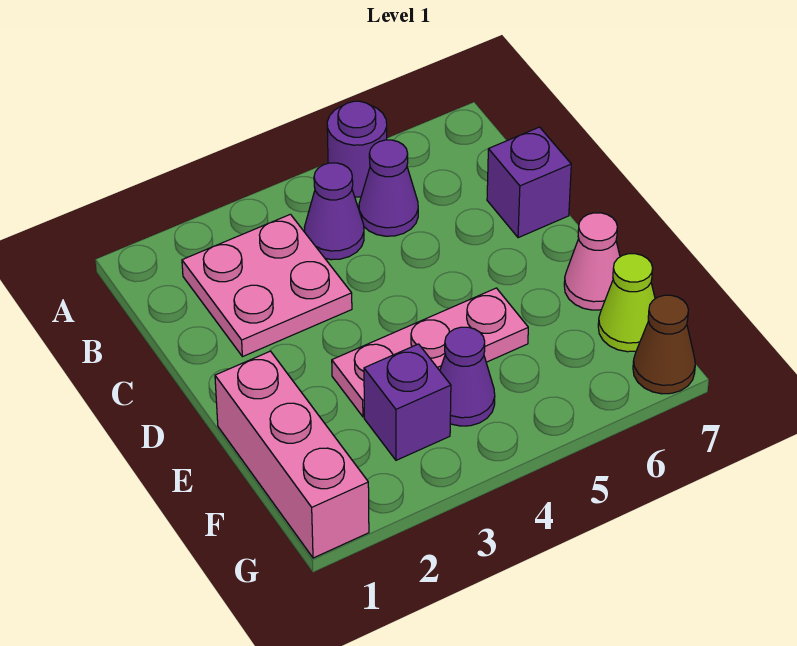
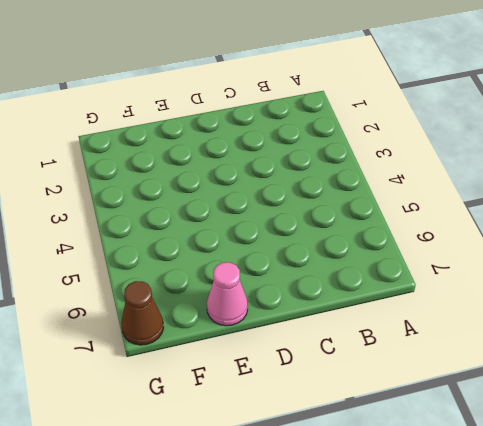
none -> purple round brick A5 level 1
none -> pink plate B2:C3 level 1
none -> purple cone B4 level 1

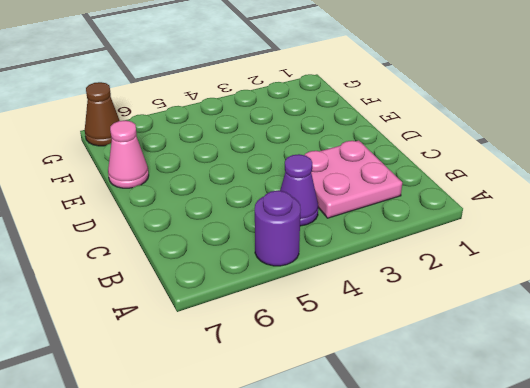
none -> purple cone B5 level 1
none -> purple brick C7 level 1
none -> pink brick E1:G1 level 1

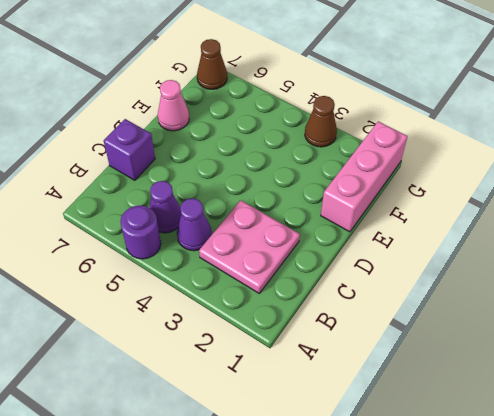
brown cone G3 level 1 -> none
none -> pink plate E3:E5 level 1
none -> purple brick F3 level 1
none -> purple cone F4 level 1

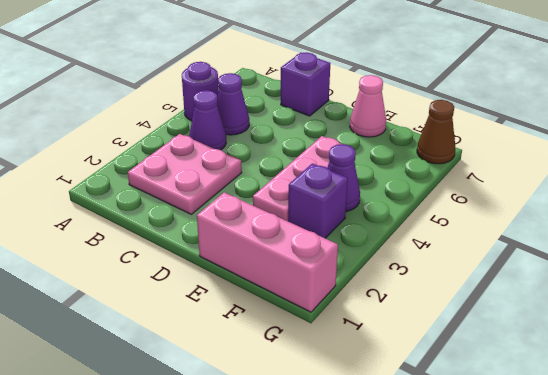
none -> lime cone F7 level 1

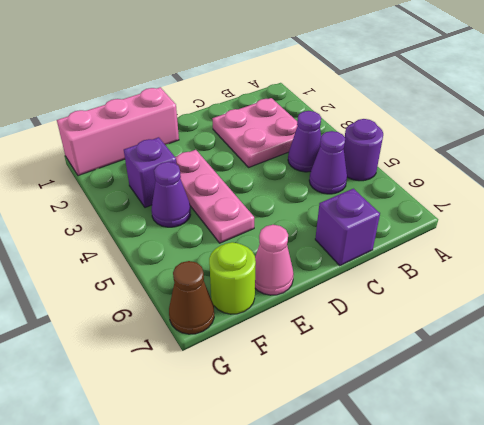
lime round brick F7 level 1 -> lime cone F7 level 1

